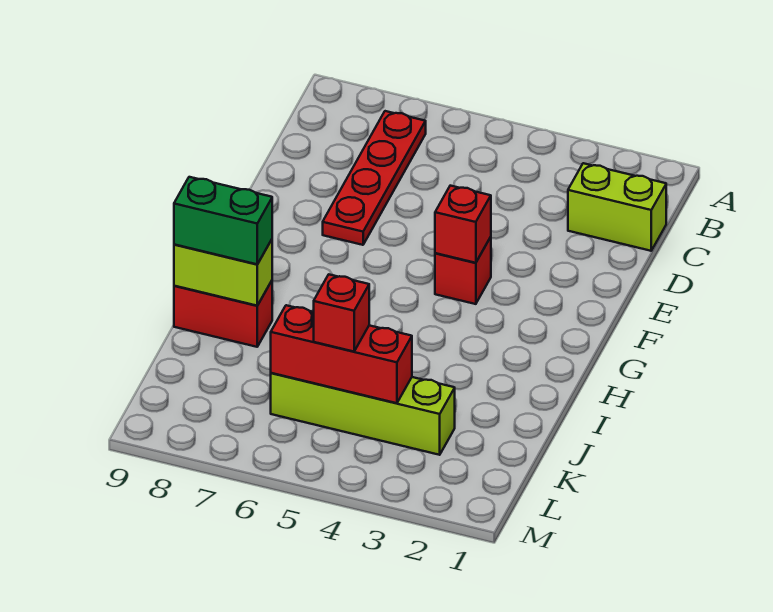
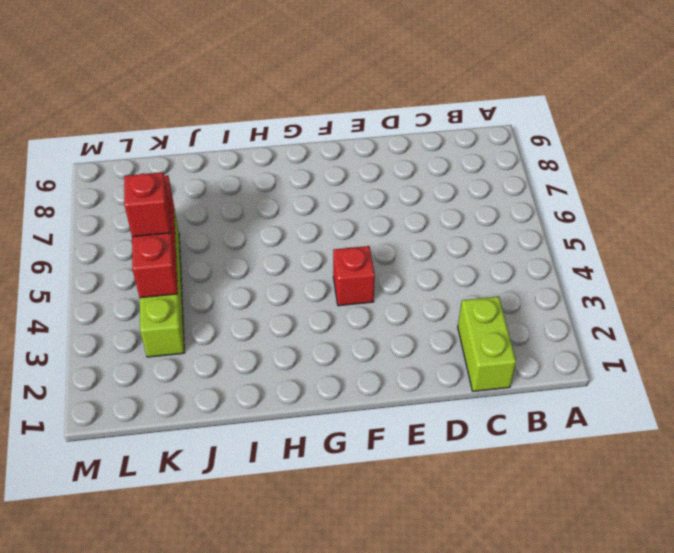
none -> red plate B7:E7 level 1
none -> red brick I8:I9 level 1

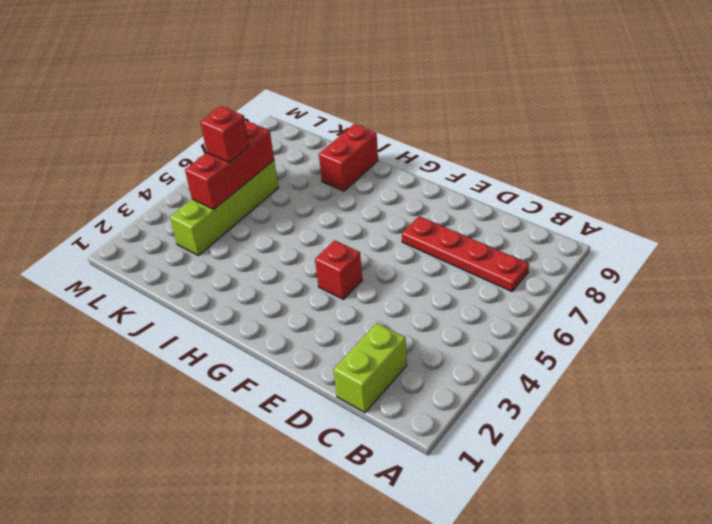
none -> red brick F4 level 2
none -> lime brick I8:I9 level 2

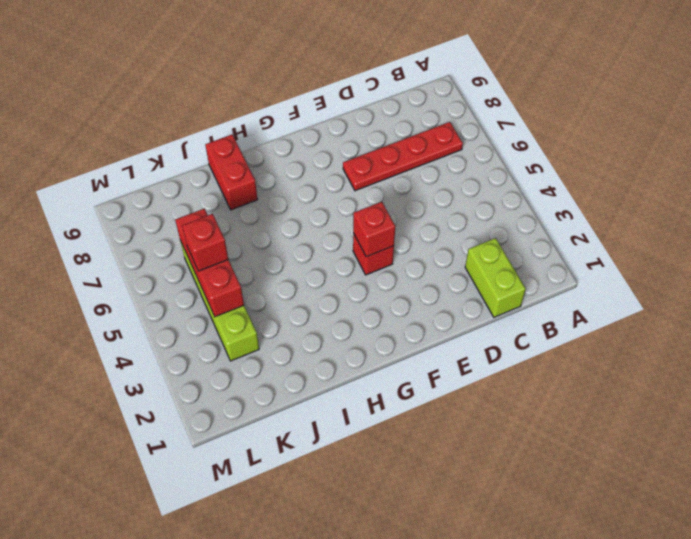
none -> lime brick I8:I9 level 2
none -> green brick I8:I9 level 3

